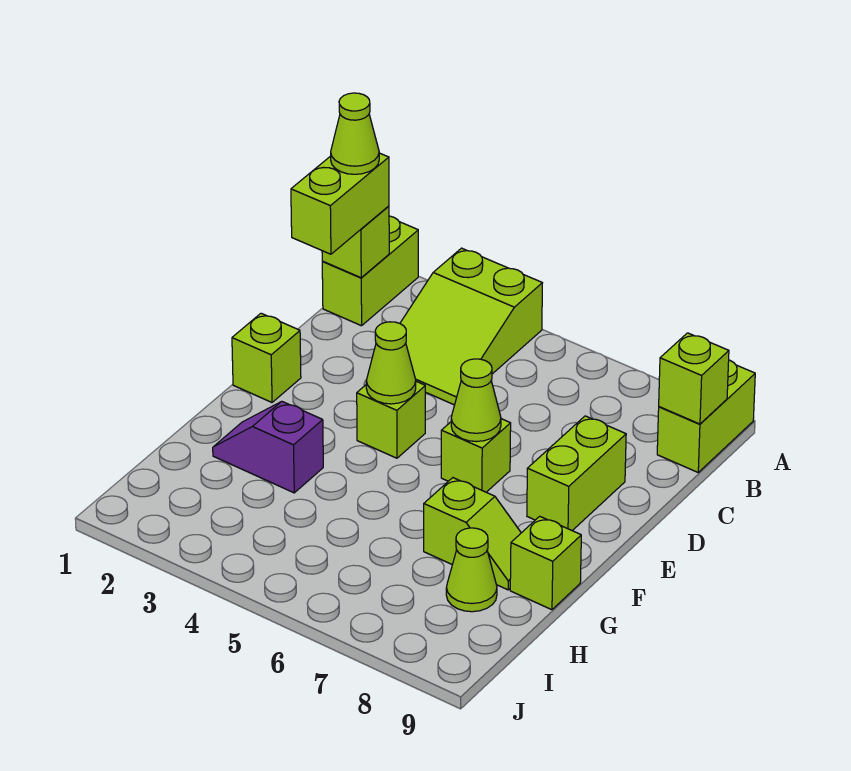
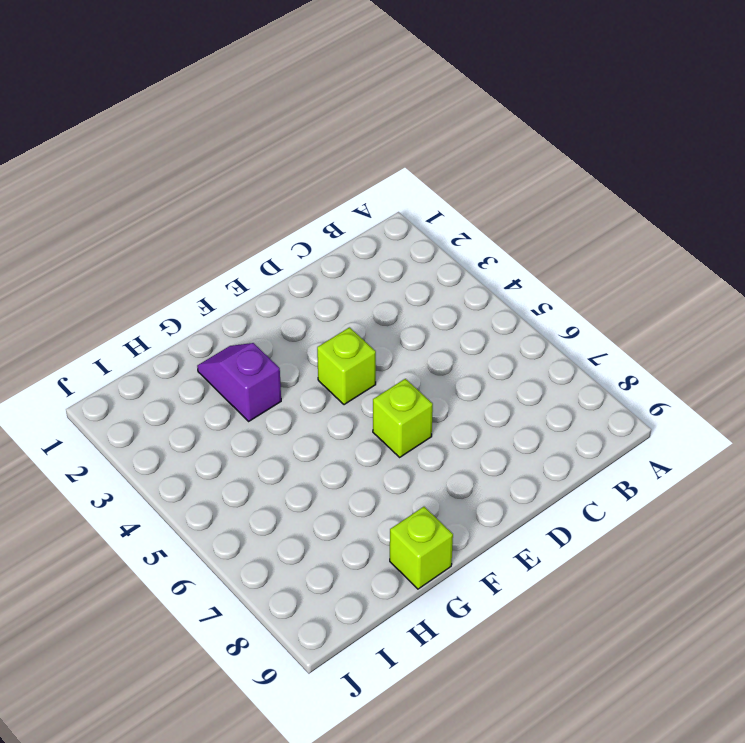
none -> lime brick A1:B1 level 1
none -> lime slope A3:C4 level 1 top A
none -> lime brick A9:B9 level 1

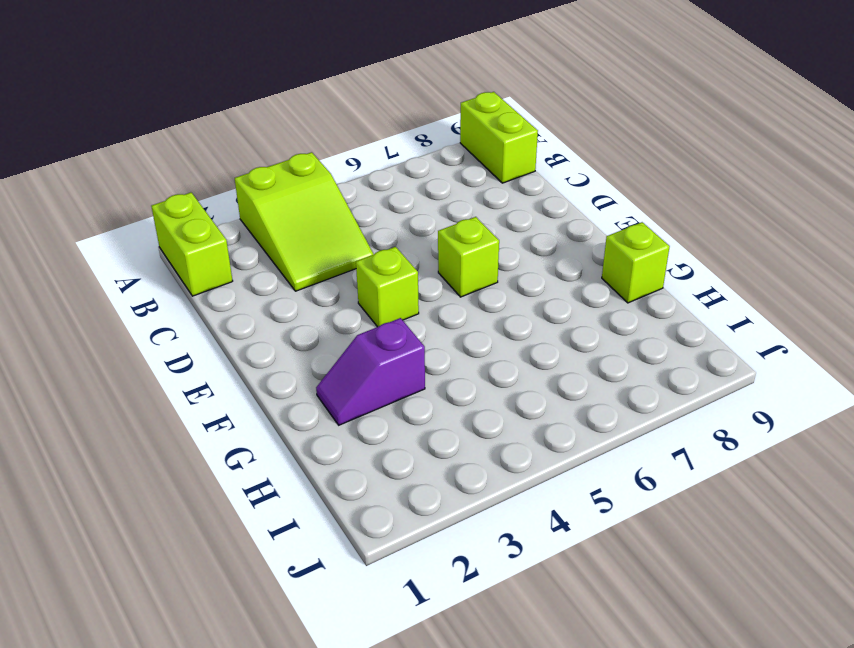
none -> lime brick D8:E8 level 1
none -> lime brick E1 level 1
none -> lime slope G7:G8 level 1 top 7

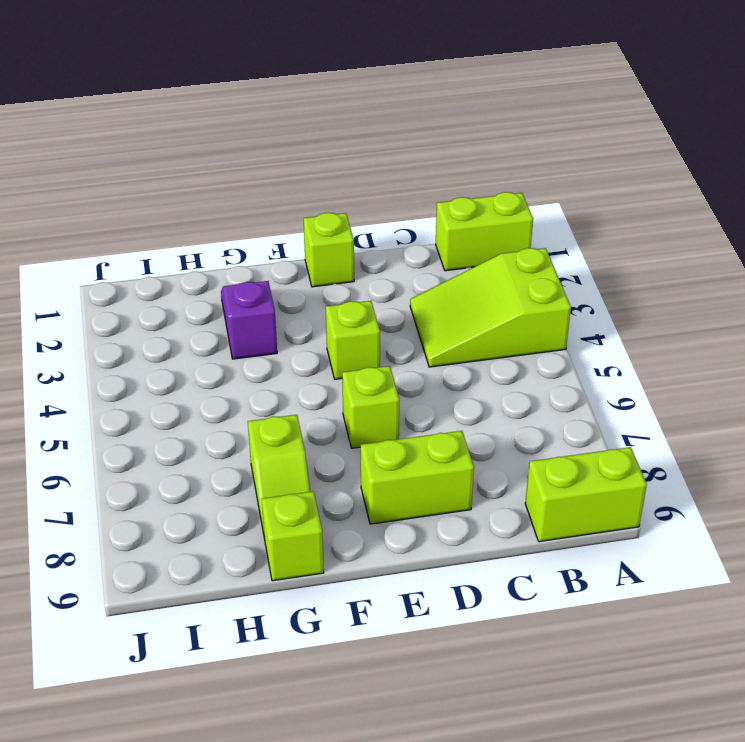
none -> lime cone H8 level 1
none -> lime brick B1 level 2
none -> lime brick B9 level 2

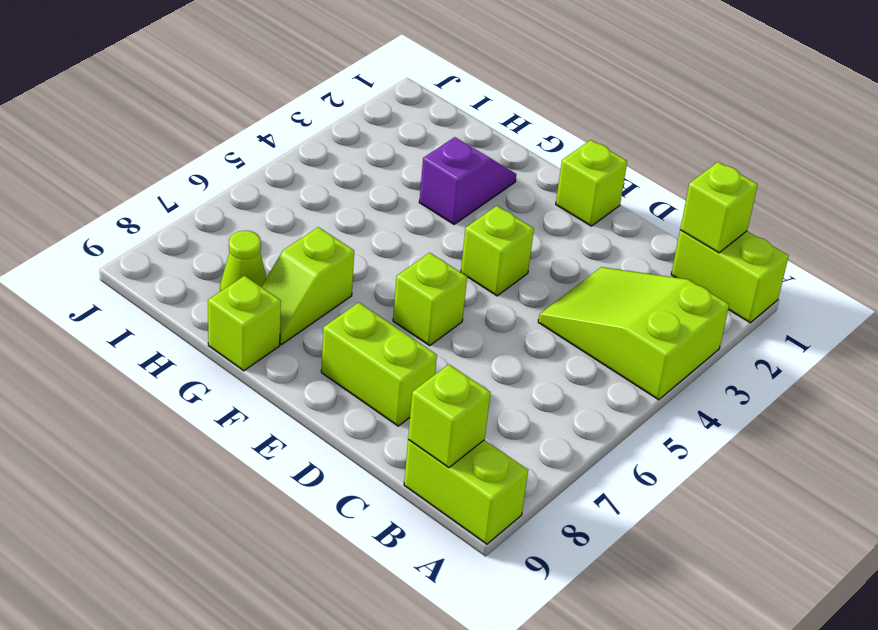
none -> lime cone E4 level 2
none -> lime cone E6 level 2
none -> lime brick B1:C1 level 3

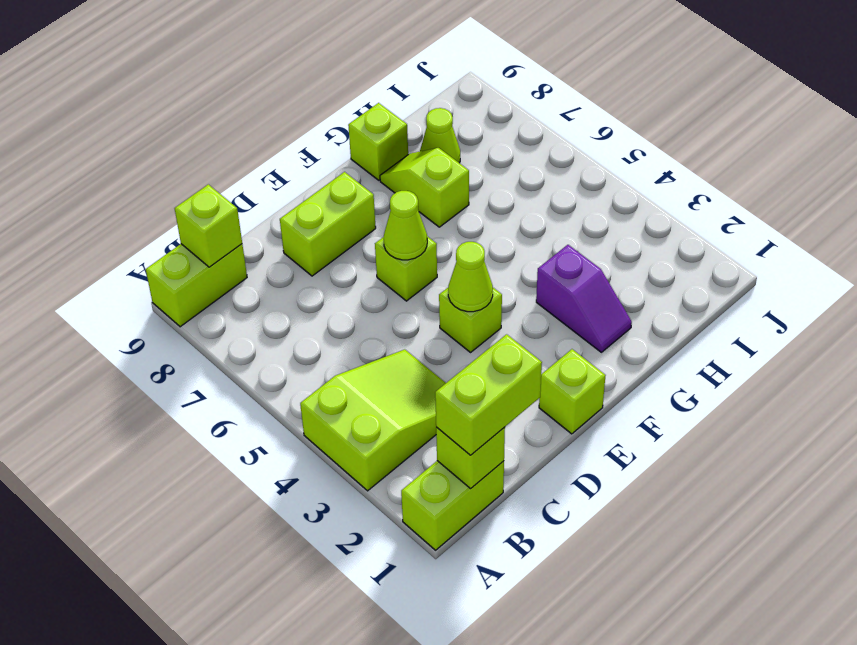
none -> lime cone B1 level 4

